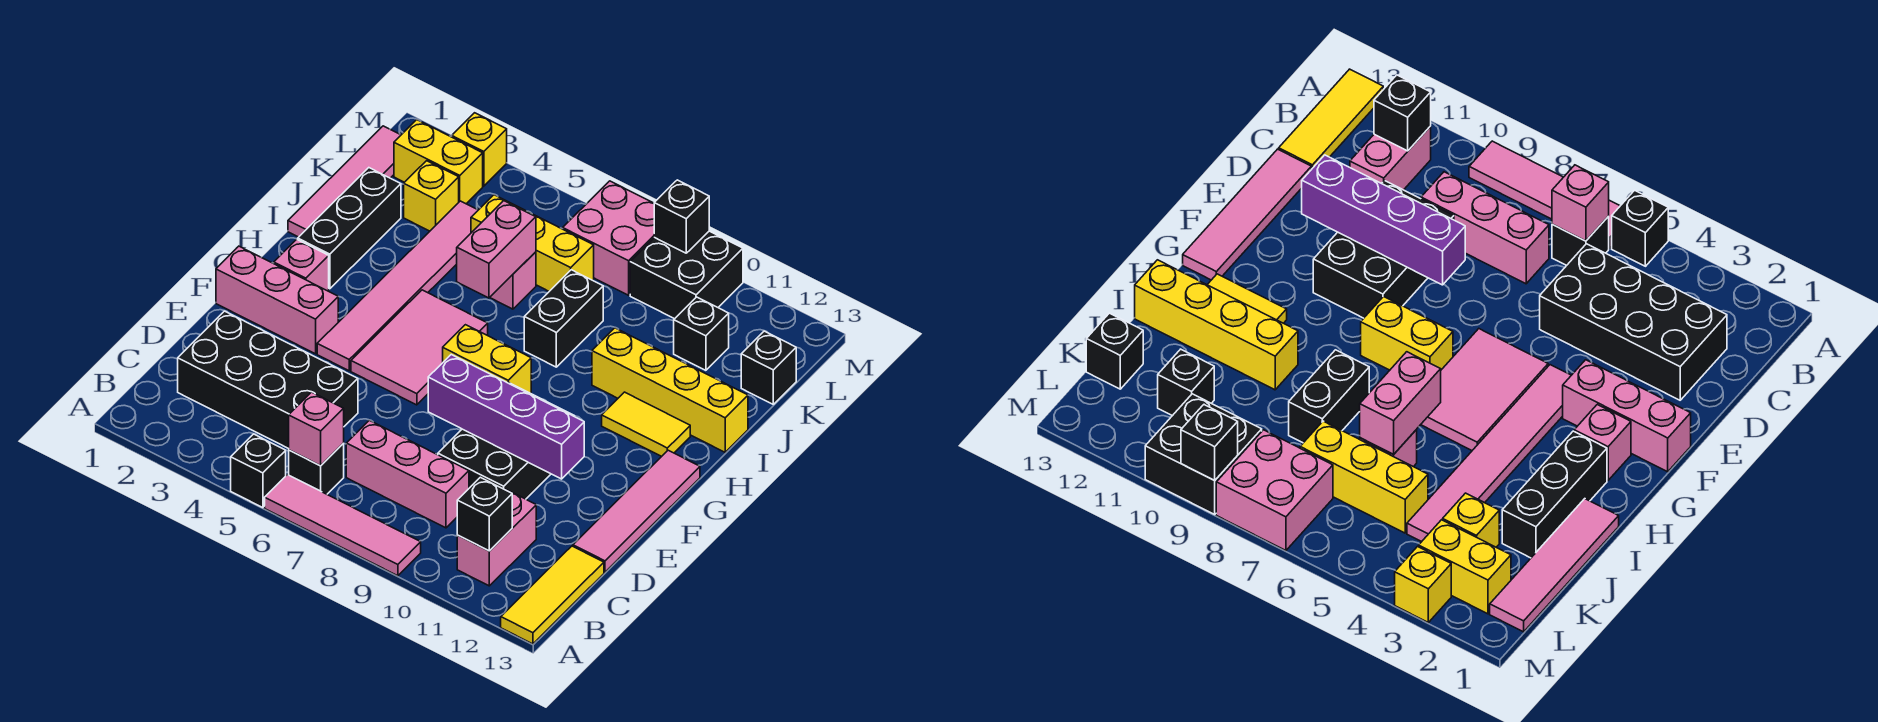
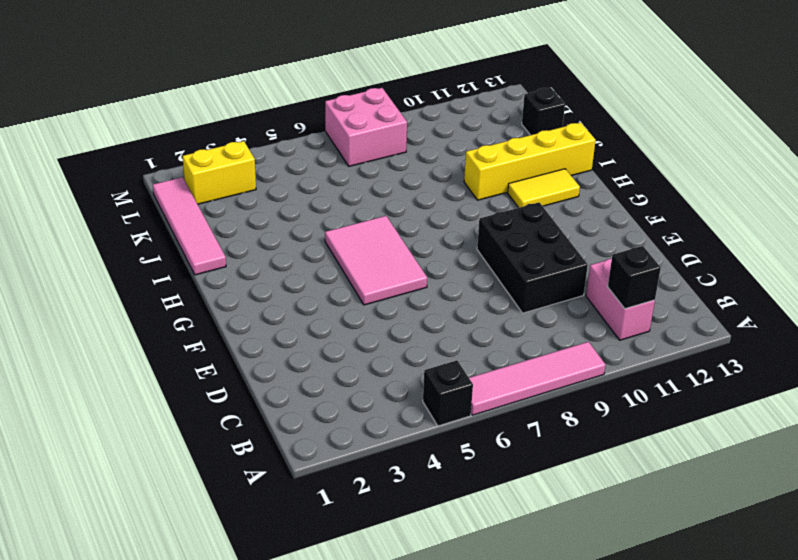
none -> yellow tile A13:C13 level 1
none -> black brick B6 level 1
none -> black brick C2:D5 level 1
none -> pink brick C7:C9 level 1

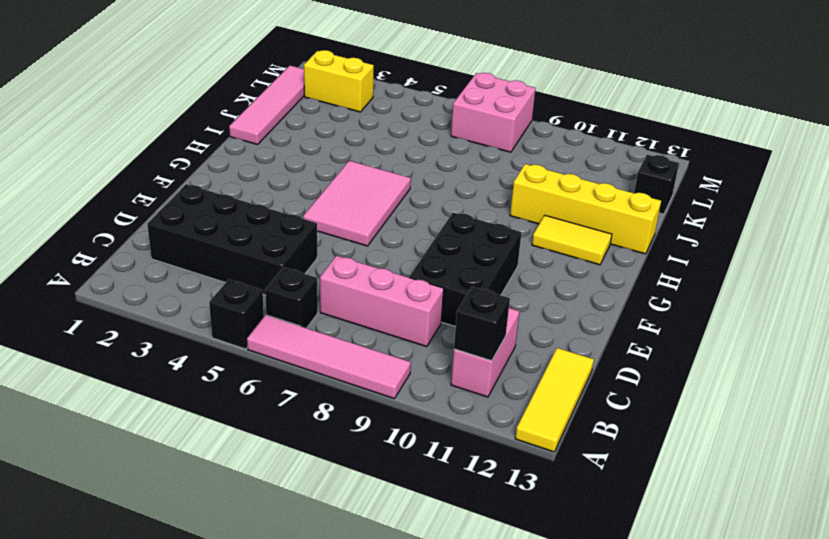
none -> pink tile D13:G13 level 1
none -> pink brick F1:F3 level 1
none -> pink tile F4:K4 level 1
none -> pink brick G2 level 1

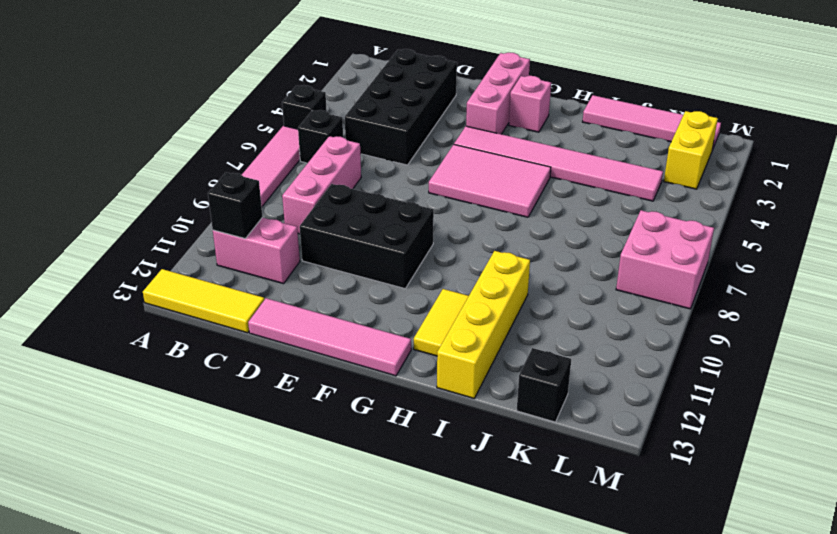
none -> yellow brick G7:G8 level 1
none -> black brick H2:J2 level 1
none -> black brick I8:J8 level 1
none -> pink brick J6 level 1

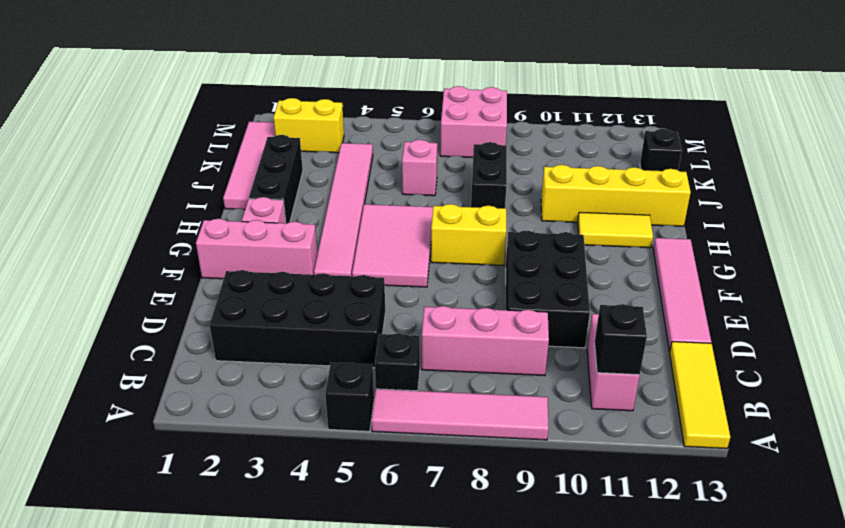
none -> yellow brick K3 level 1
none -> yellow brick K5:K7 level 1
none -> black brick K11 level 1
none -> black brick L9:M10 level 1

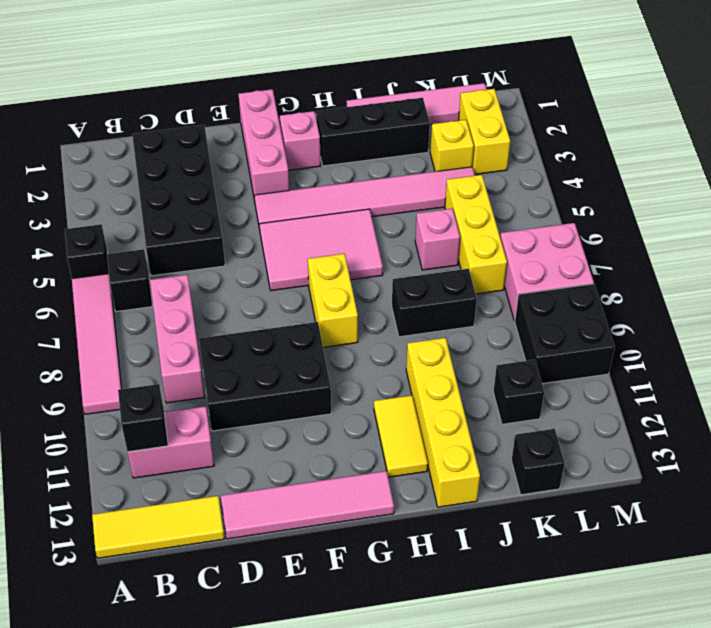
none -> yellow brick M3 level 1
none -> pink brick B6 level 2
none -> purple brick E8:E11 level 2
none -> pink brick I6:J6 level 2

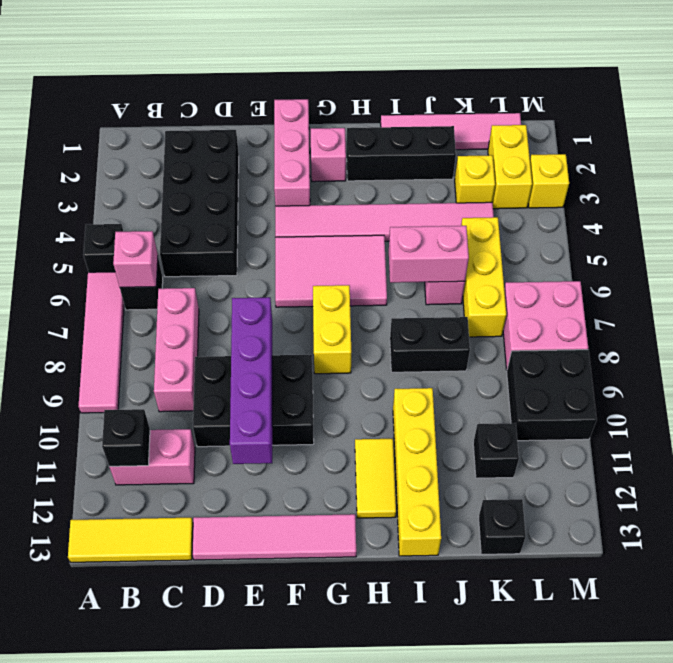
none -> black brick M9 level 2

